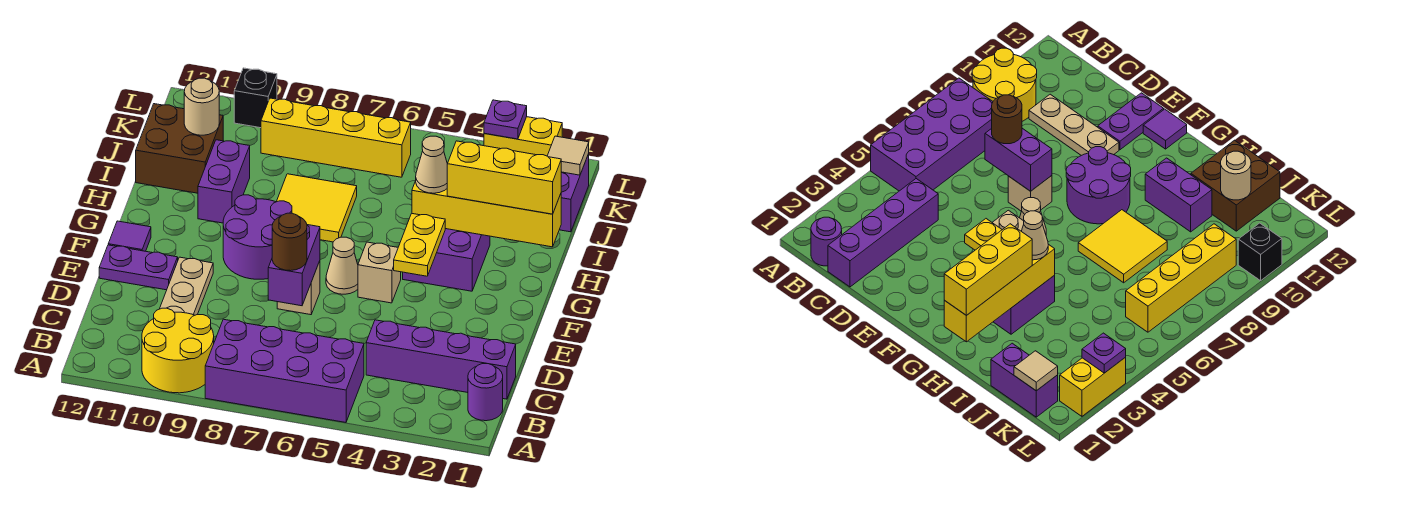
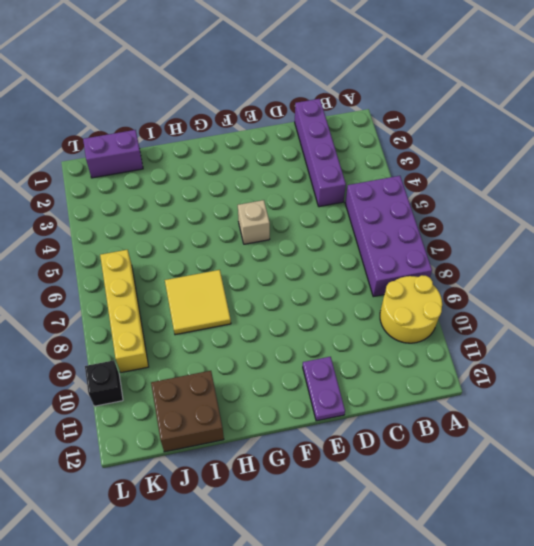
none -> purple round brick B1 level 1
none -> tan plate C10:E10 level 1
none -> tan brick E7 level 1

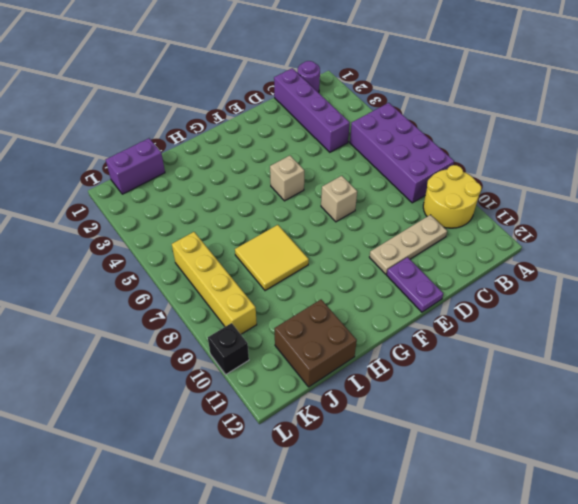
none -> tan cone F6 level 1
none -> purple round brick F8:G9 level 1
none -> purple tile F12 level 1

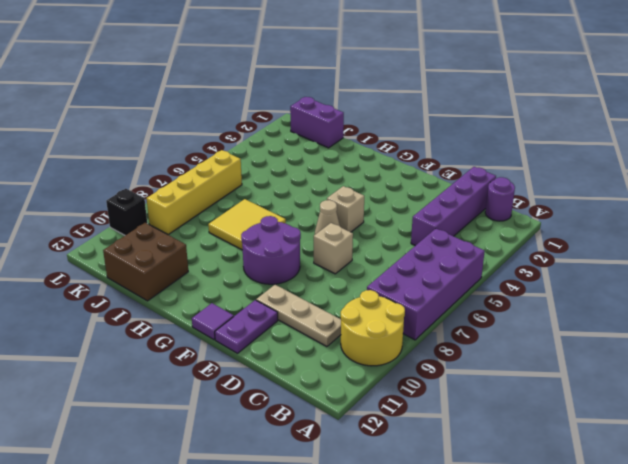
none -> purple brick G3:H4 level 1
none -> purple brick H10:I10 level 1
none -> yellow brick L2:L3 level 1

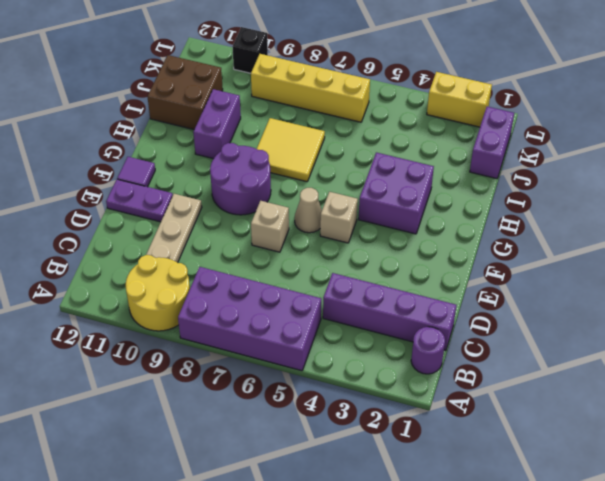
none -> purple brick D7:E7 level 2
none -> yellow plate F4:G4 level 2
none -> yellow brick H1:H4 level 2

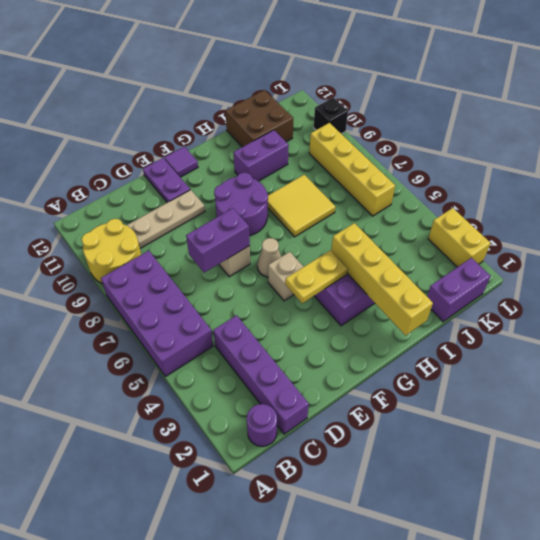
none -> tan round brick J11 level 2
none -> tan tile K1 level 2
none -> purple plate L3 level 2

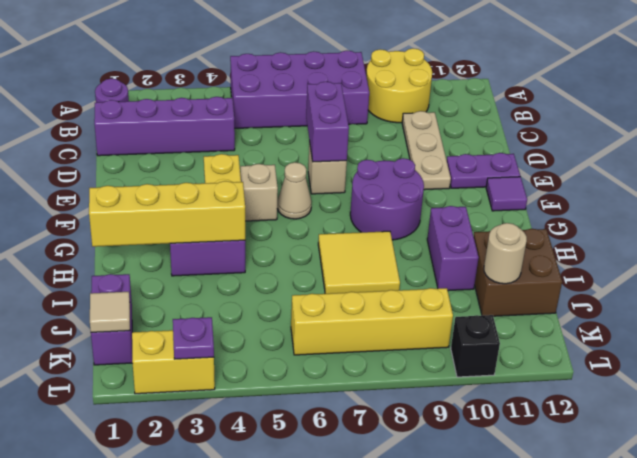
none -> brown round brick D7 level 3
none -> yellow brick H1:H3 level 3
none -> tan cone H4 level 3

